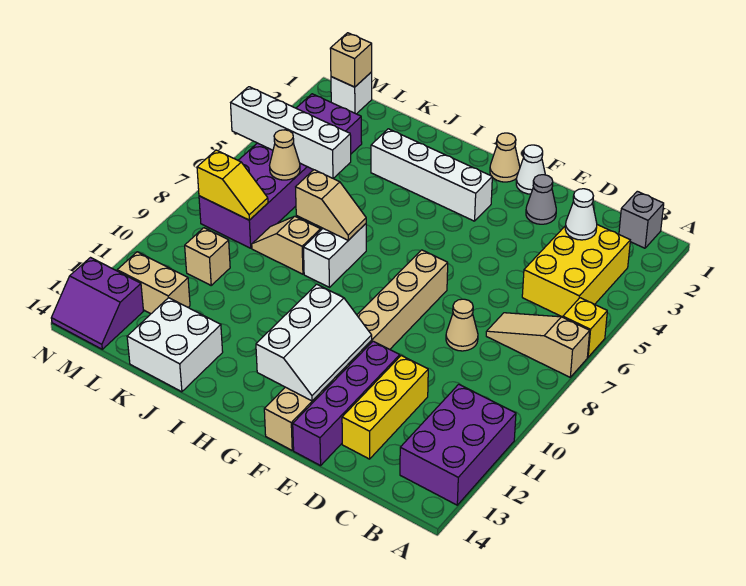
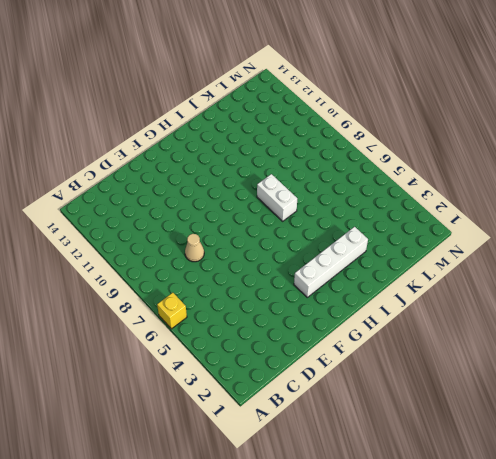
none -> tan slope A7:C7 level 1 top A
none -> purple brick A11:B13 level 1
none -> grey brick B1 level 1

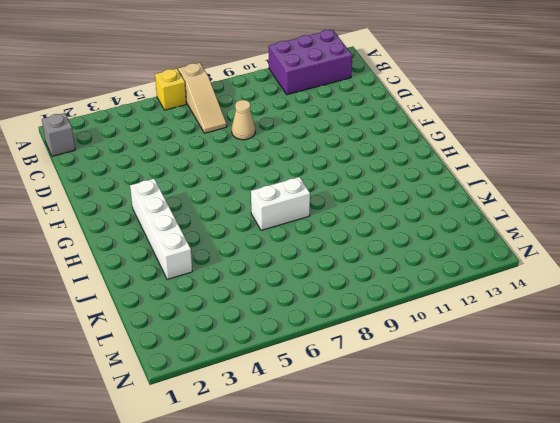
none -> yellow brick B3:C5 level 1
none -> yellow brick D11:D13 level 1
none -> grey cone E2 level 1

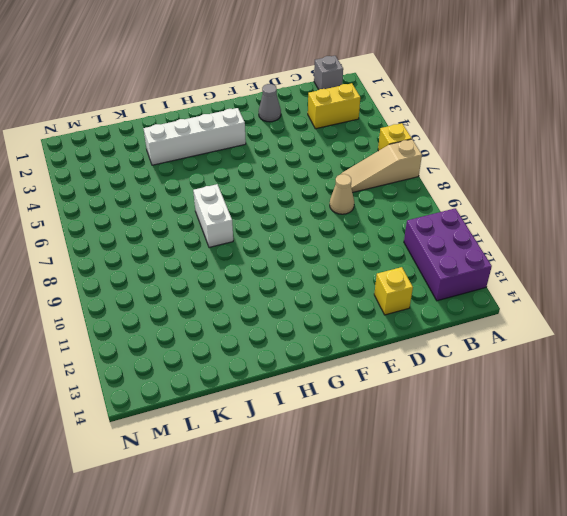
yellow brick B3:C3 level 1 -> yellow brick B3:C5 level 1
yellow brick D13 level 1 -> yellow brick D11:D13 level 1
none -> purple brick E11:E14 level 1
none -> white cone F1 level 1
none -> tan brick F7:F14 level 1

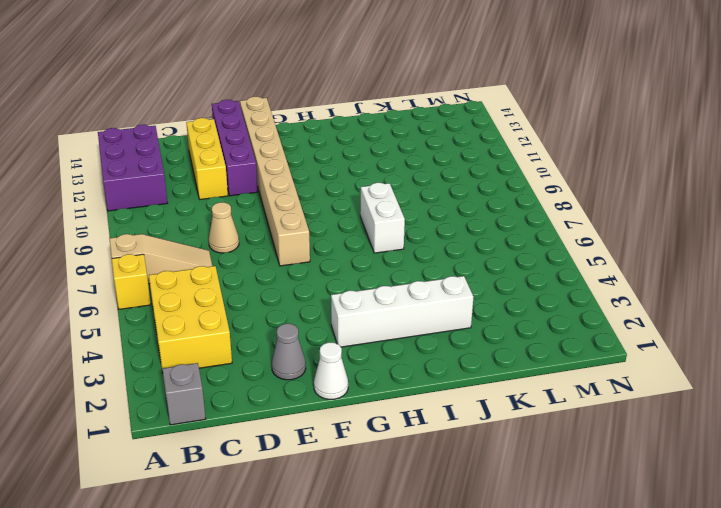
none -> tan cone G1 level 1
none -> tan slope J8:K8 level 1 top J
none -> white brick J13:K14 level 1

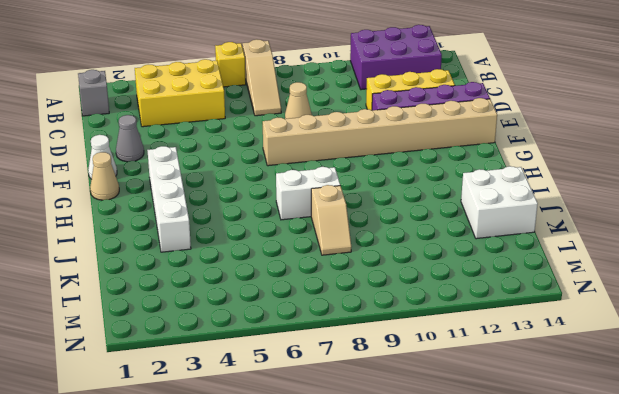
none -> purple brick L3:M8 level 1
none -> tan brick L10 level 1
none -> tan brick L12:M12 level 1

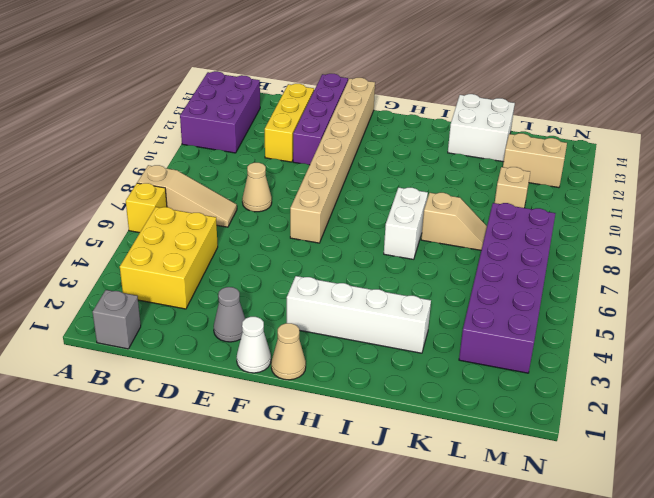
none -> white brick M1 level 1
none -> purple slope M13:N14 level 1 top 13
none -> white cone C3 level 2

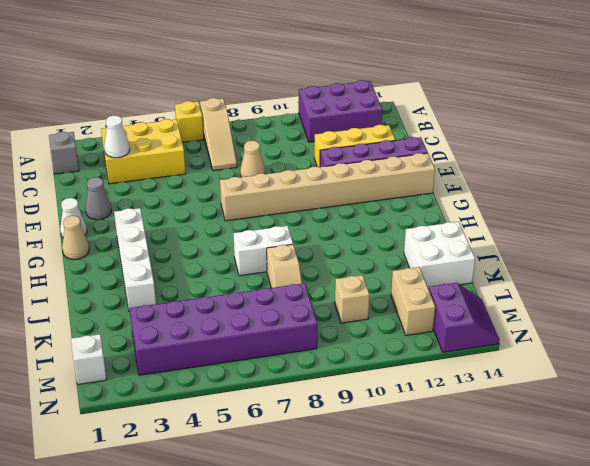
none -> white slope F11:G13 level 2 top G
none -> tan slope I7:J7 level 2 top J
none -> white brick K5:N5 level 2

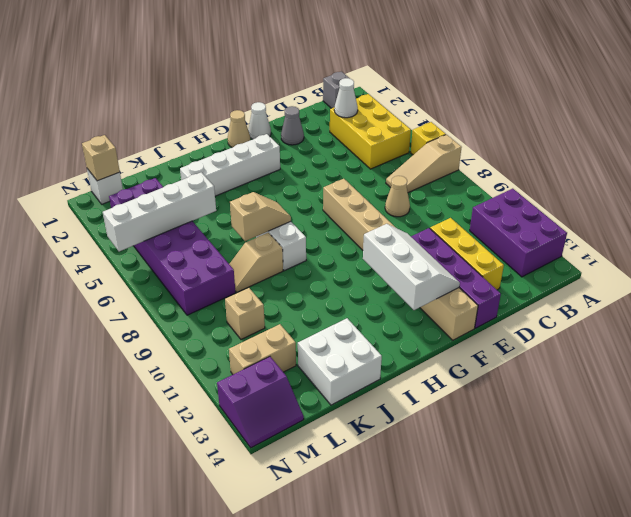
none -> tan cone L6 level 2
none -> yellow slope L8:M8 level 2 top M

